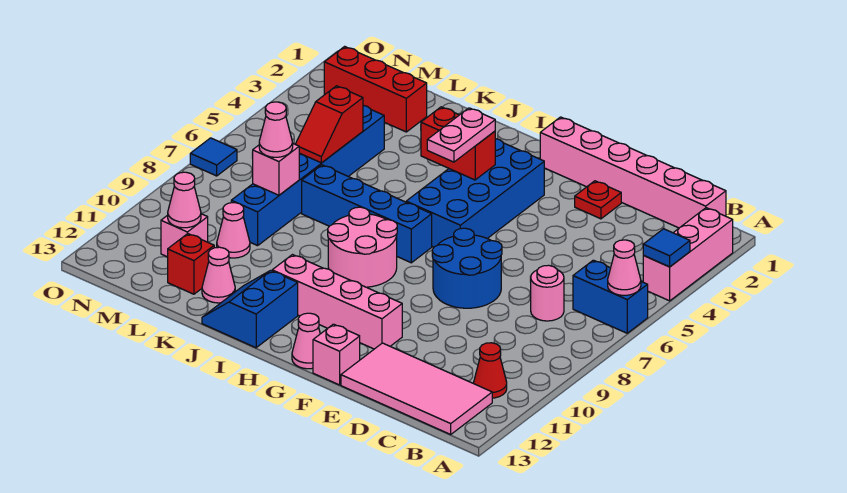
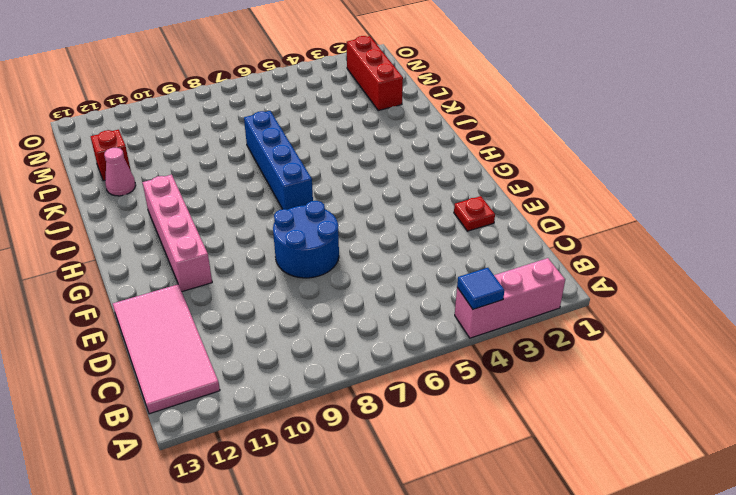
none -> blue brick A6:B6 level 1
none -> pink brick B1:G1 level 1
none -> red cone B11 level 1
none -> pink round brick C7 level 1

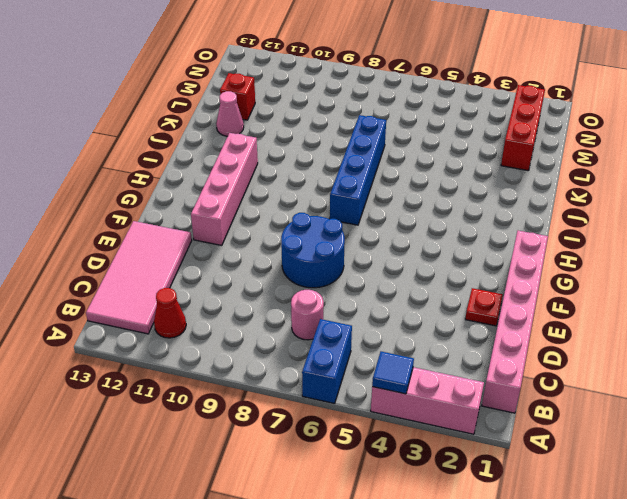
none -> pink brick F13 level 1
none -> blue brick G3:H6 level 1
none -> pink cone G13 level 1
none -> pink round brick H8:I9 level 1

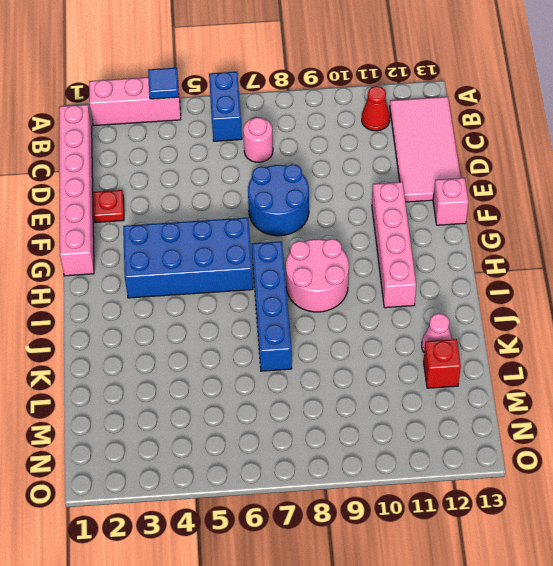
none -> pink cone G13 level 1
none -> blue slope I12:J13 level 1 top I
none -> red brick L2:N2 level 1
none -> blue brick L4:L9 level 1

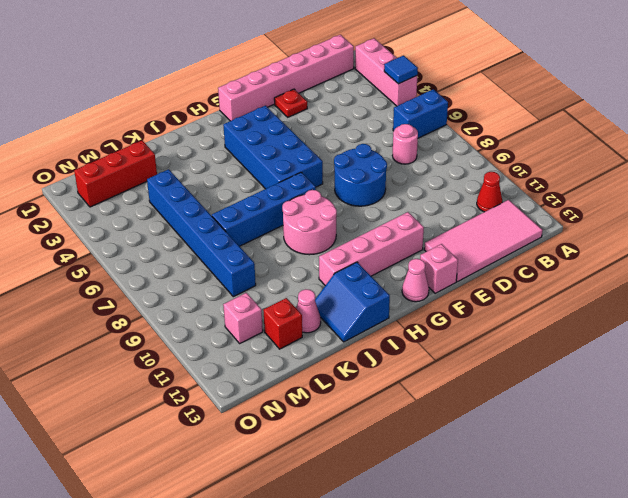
none -> pink cone L10 level 1
none -> blue tile O7 level 1
none -> pink cone A6 level 2
none -> red brick H4:I4 level 2

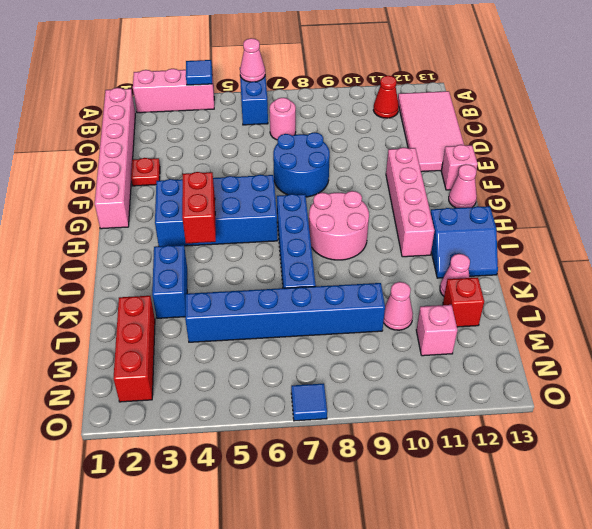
blue brick J3:K3 level 1 -> none
none -> red slope L5:L6 level 2 top 5
none -> pink brick L8 level 2
none -> pink cone M11 level 2
none -> pink plate H4:H5 level 3

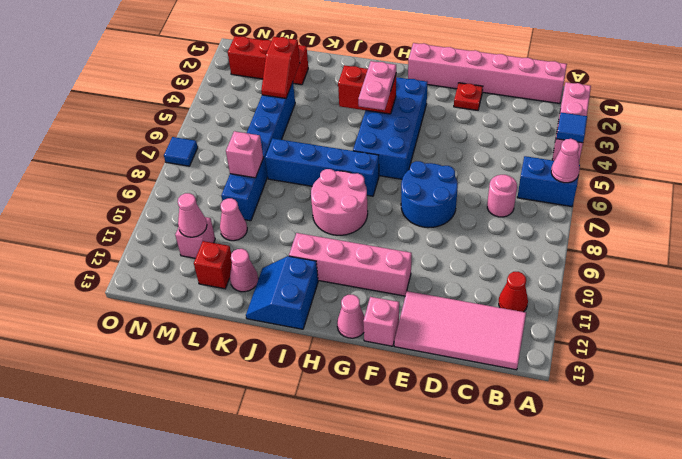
red slope L3:L4 level 2 top 3 -> red slope L5:L6 level 2 top 5
none -> pink cone L8 level 3

